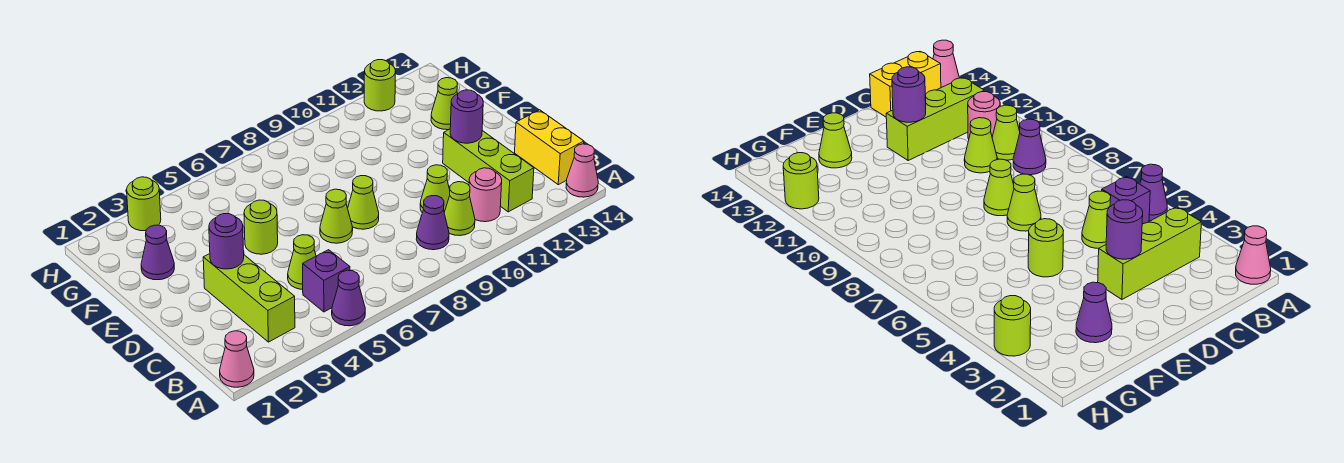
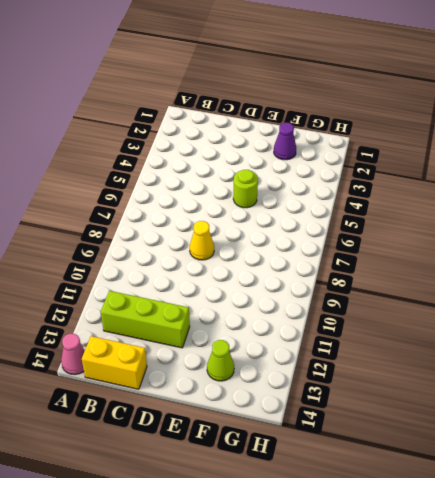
yellow cone D8 level 1 -> lime cone D8 level 1
none -> pink cone A1 level 1
none -> purple cone A5 level 1
none -> lime brick B3:D3 level 1

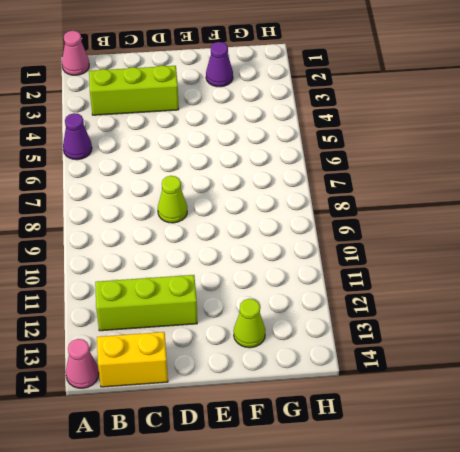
none -> purple brick B5 level 1
none -> purple cone B9 level 1
none -> lime cone B10 level 1

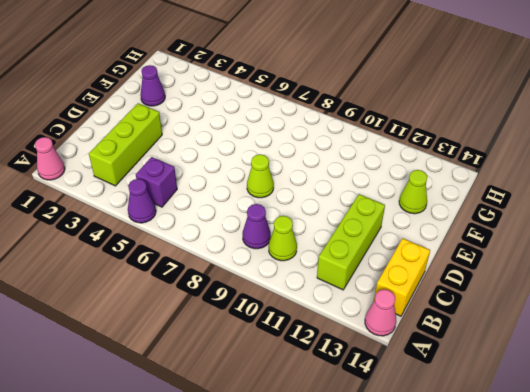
none -> pink round brick B11 level 1
none -> lime cone C5 level 1
none -> lime cone C10 level 1

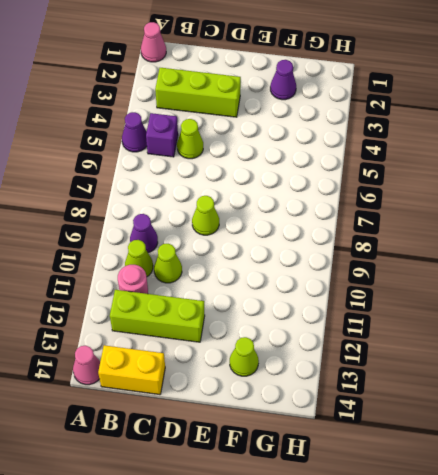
none -> lime cone D7 level 1
none -> lime round brick E5 level 1
none -> lime round brick H3 level 1

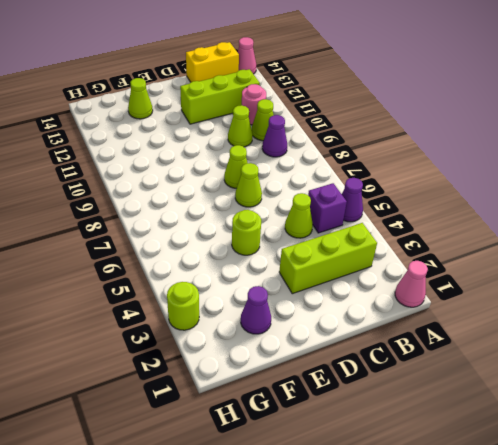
none -> lime round brick H12 level 1
none -> purple round brick D3 level 2
none -> purple round brick D12 level 2

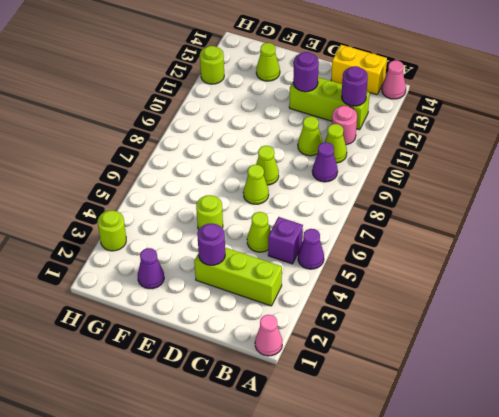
purple round brick B12 level 2 -> none

